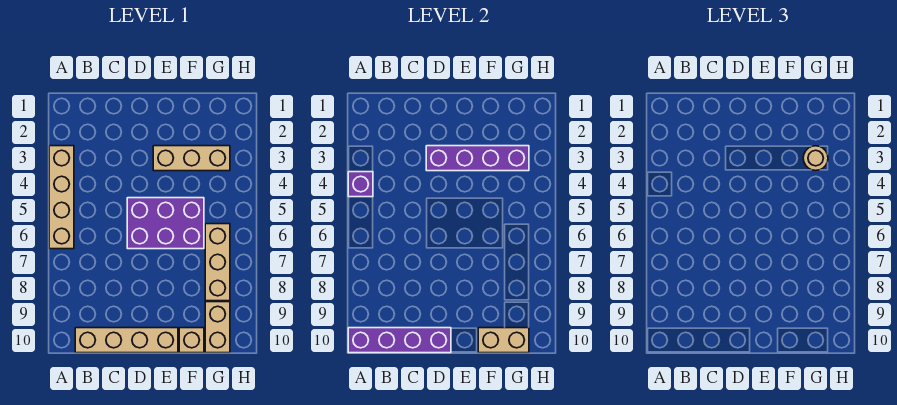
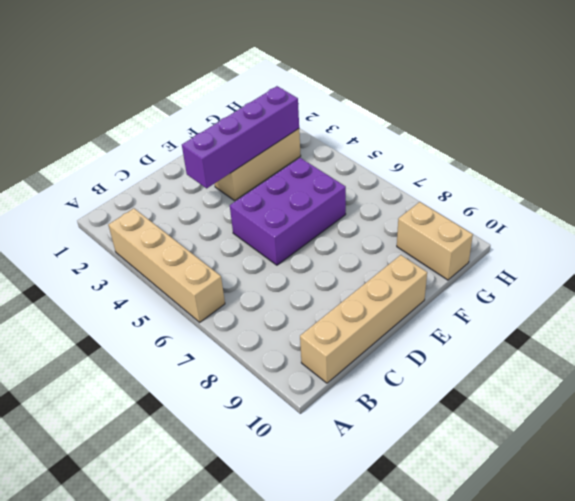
none -> tan brick F10 level 1
none -> tan brick G6:G8 level 1
none -> purple brick A4 level 2

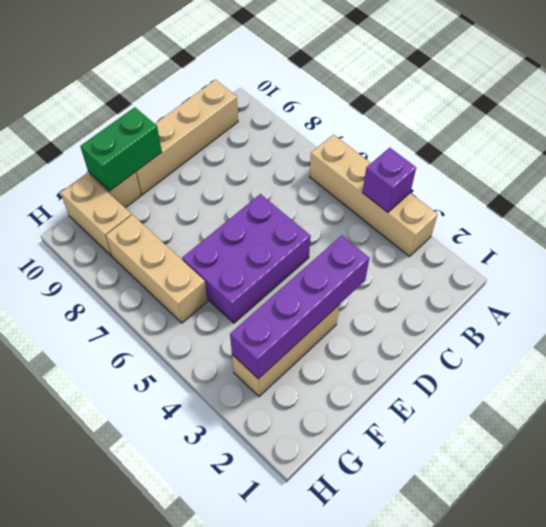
green brick E10:F10 level 2 -> tan brick F10:G10 level 2
none -> purple brick A10:D10 level 2
none -> tan round brick G3 level 3

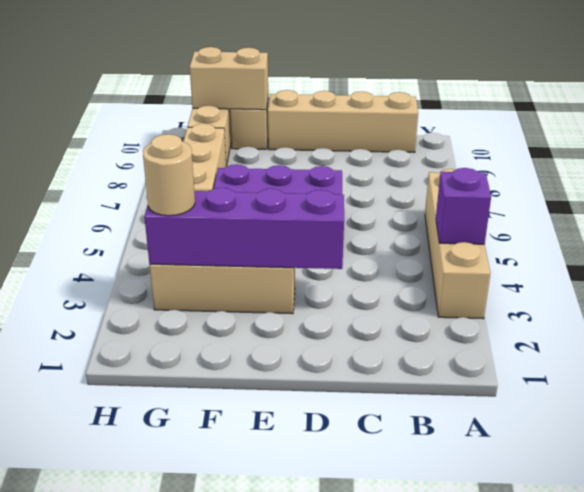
none -> purple brick A10:D10 level 2

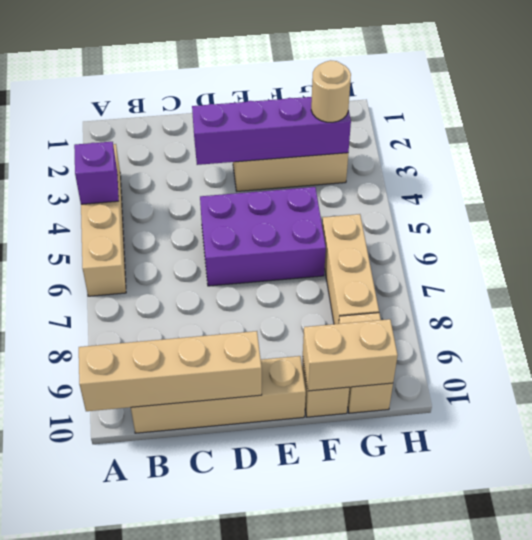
tan brick A10:D10 level 2 -> purple brick A10:D10 level 2

